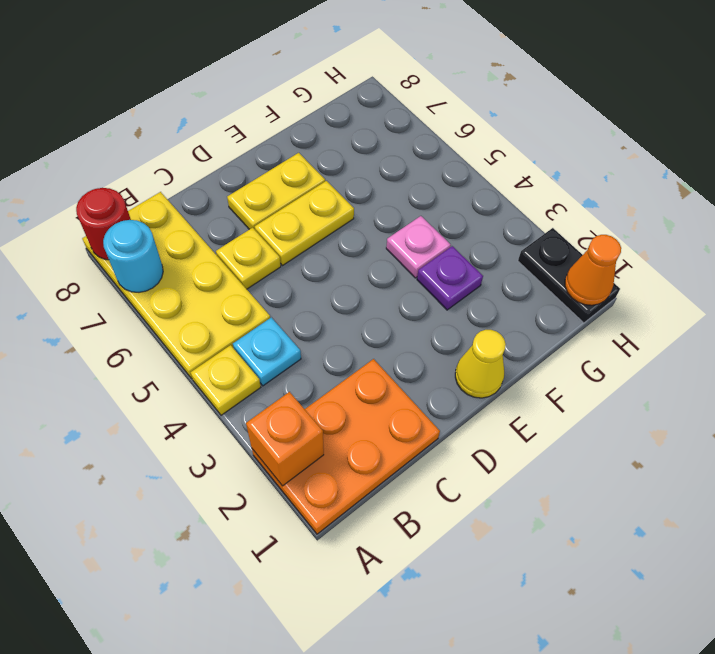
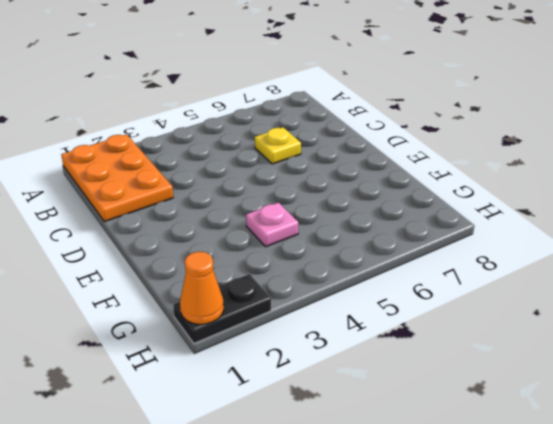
none -> yellow plate A4 level 1
none -> yellow plate A5:B8 level 1
none -> cyan plate B4 level 1

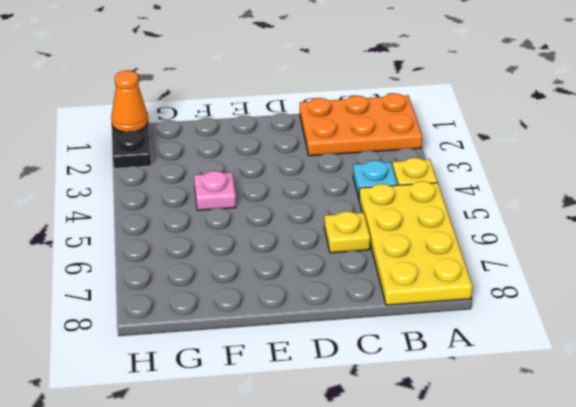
none -> yellow plate D6:E6 level 1
none -> yellow plate D7:E7 level 1
none -> yellow cone E1 level 1

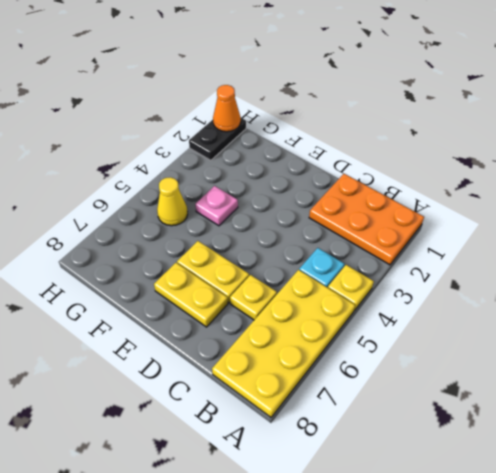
yellow cone G5 level 1 -> yellow cone E1 level 1
none -> purple plate F3 level 1
none -> orange brick A2 level 2
none -> cyan round brick A7 level 2

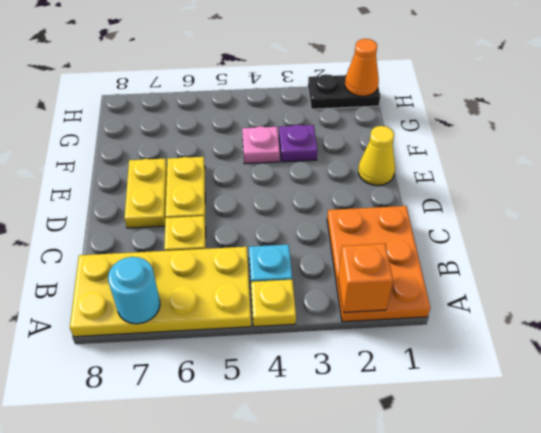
none -> red round brick A8 level 2

